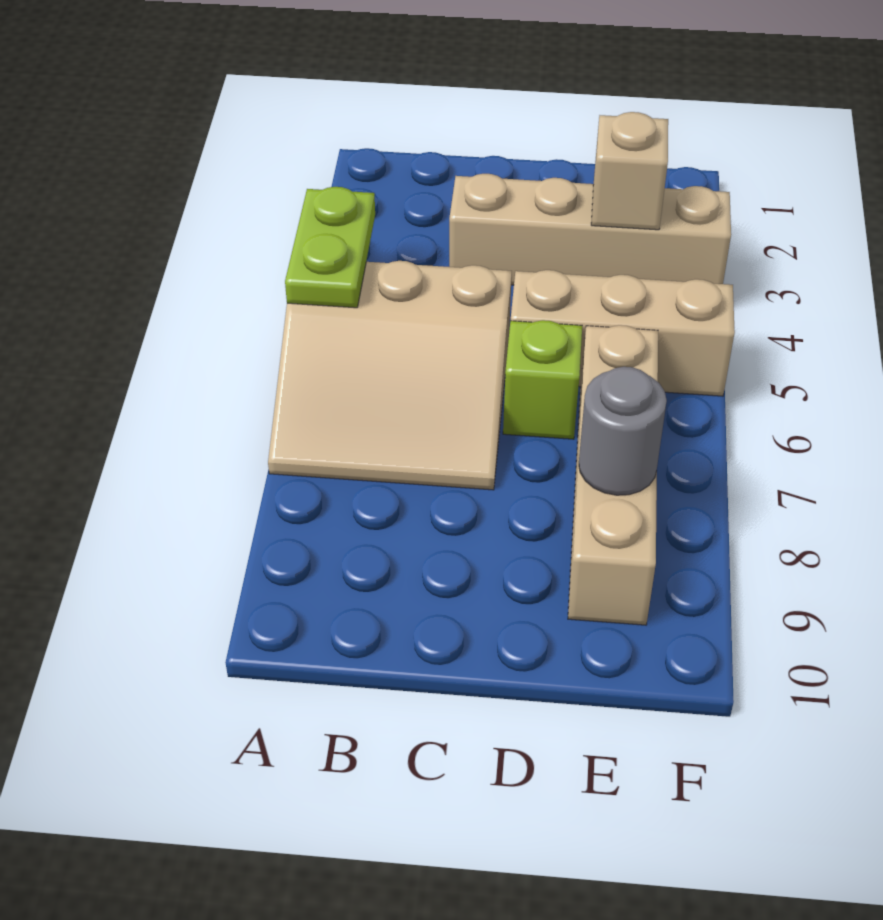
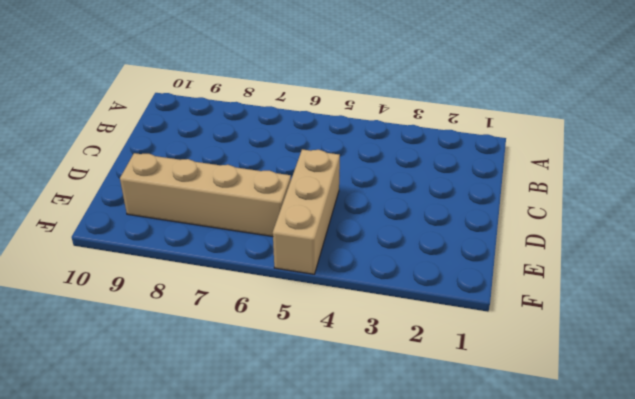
none -> tan slope A5:C7 level 1 top 5
none -> tan brick C3:F3 level 1

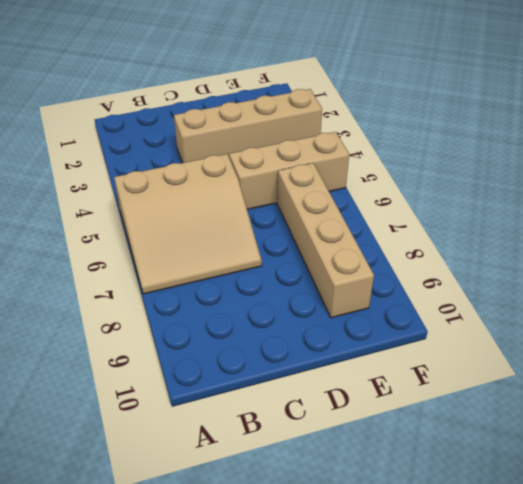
none -> lime brick D6 level 1
none -> lime plate A4:A5 level 2

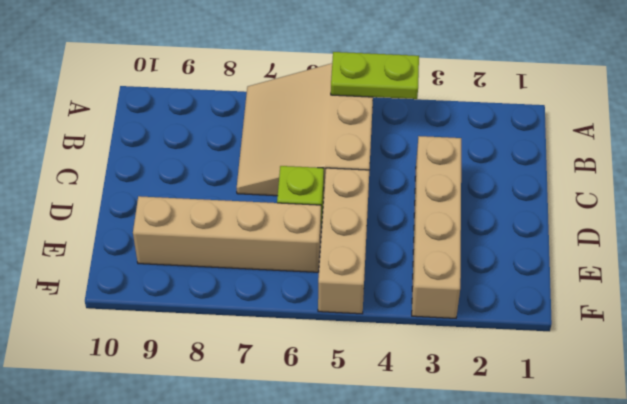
none -> tan brick E3 level 2
none -> grey round brick E8 level 2

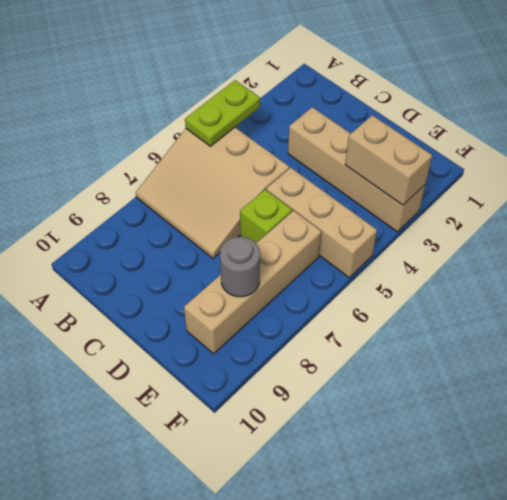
tan brick E3:F3 level 2 -> tan brick E3 level 2

